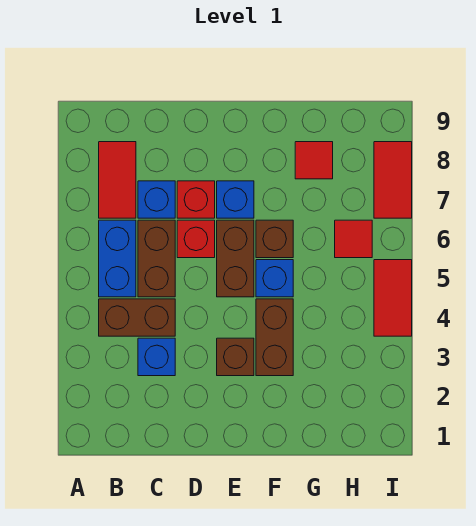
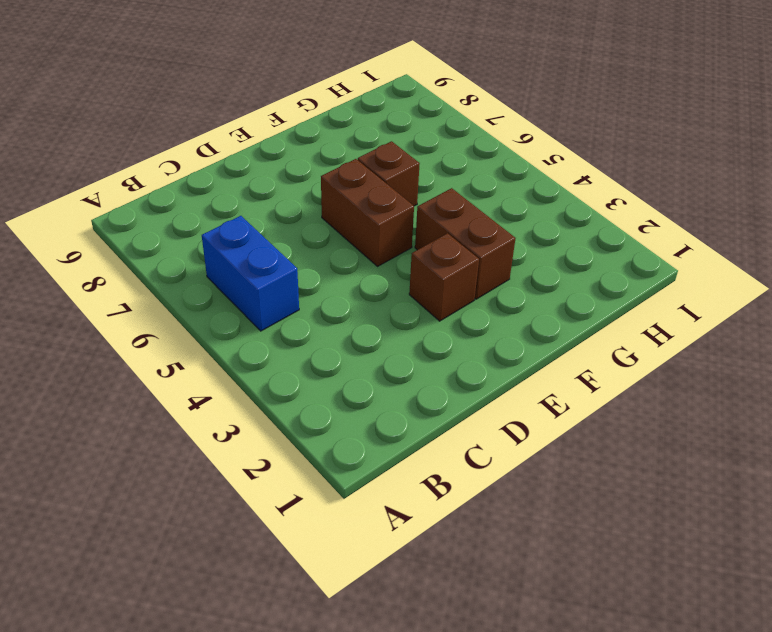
none -> brown brick B4:C4 level 1
none -> red tile B7:B8 level 1
none -> blue brick C3 level 1

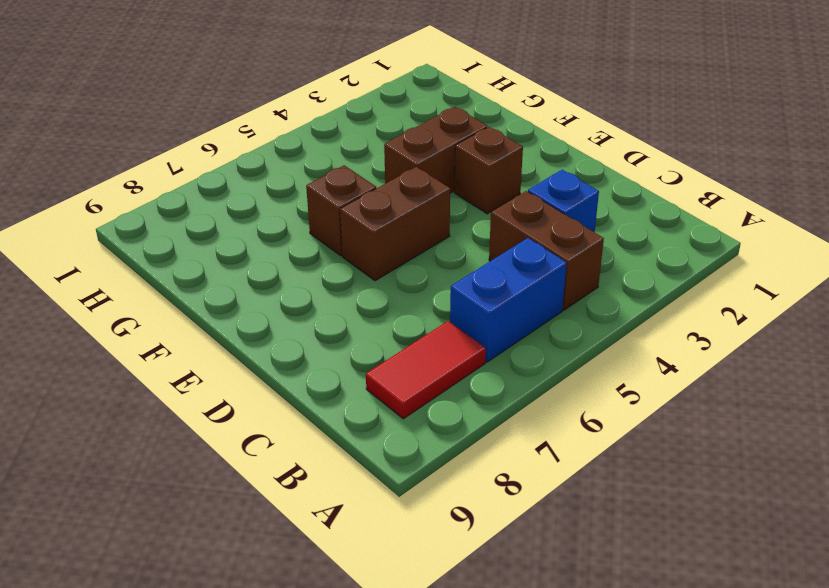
none -> brown brick C5:C6 level 1
none -> blue brick C7 level 1
none -> red brick D6 level 1

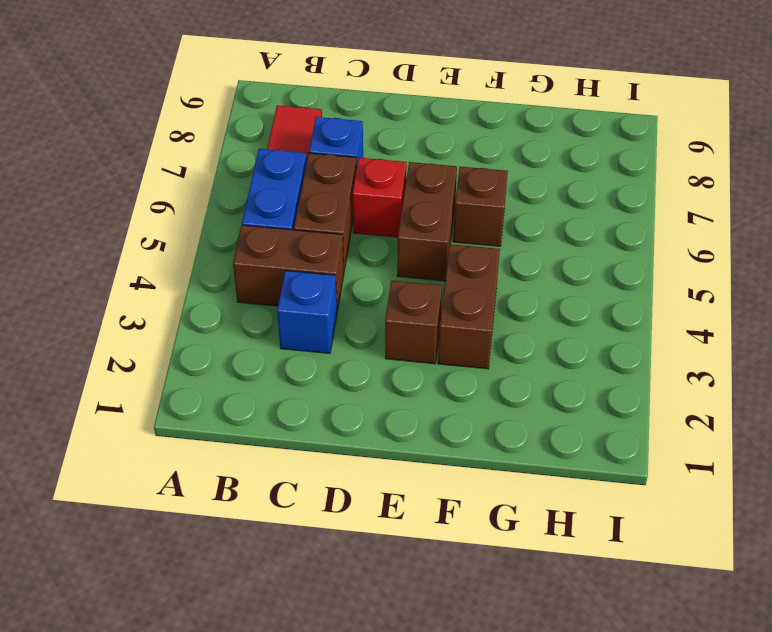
none -> red brick D7 level 1
none -> blue brick E7 level 1
none -> blue brick F5 level 1

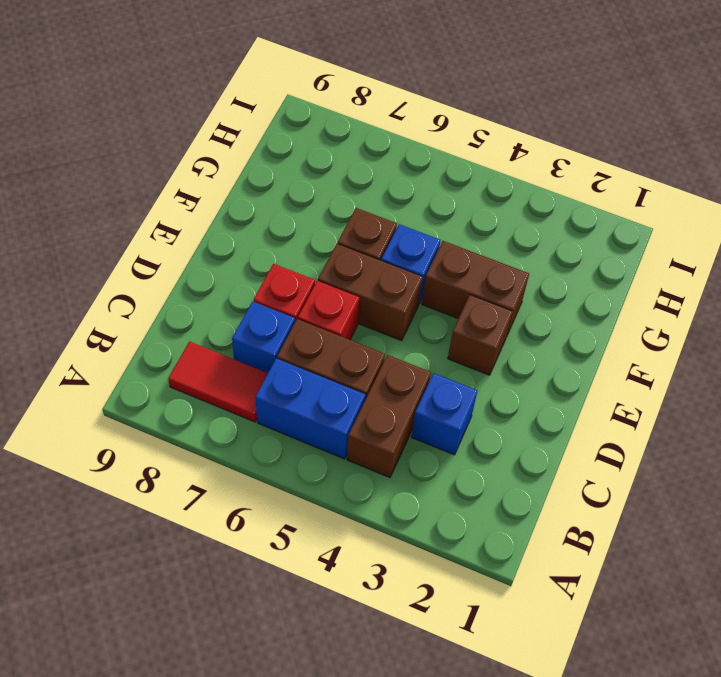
none -> blue brick E7 level 1
none -> red tile G8 level 1
none -> red tile H6 level 1

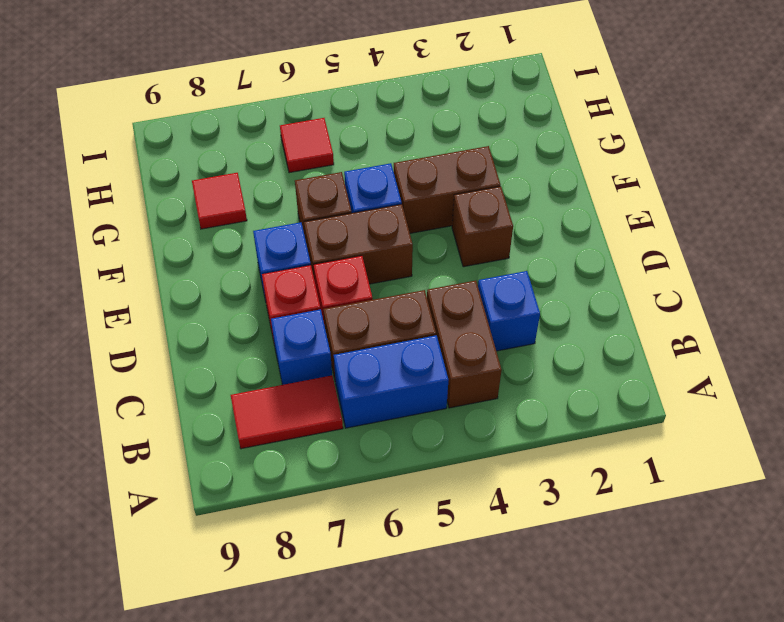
none -> red tile I4:I5 level 1
none -> red tile I7:I8 level 1

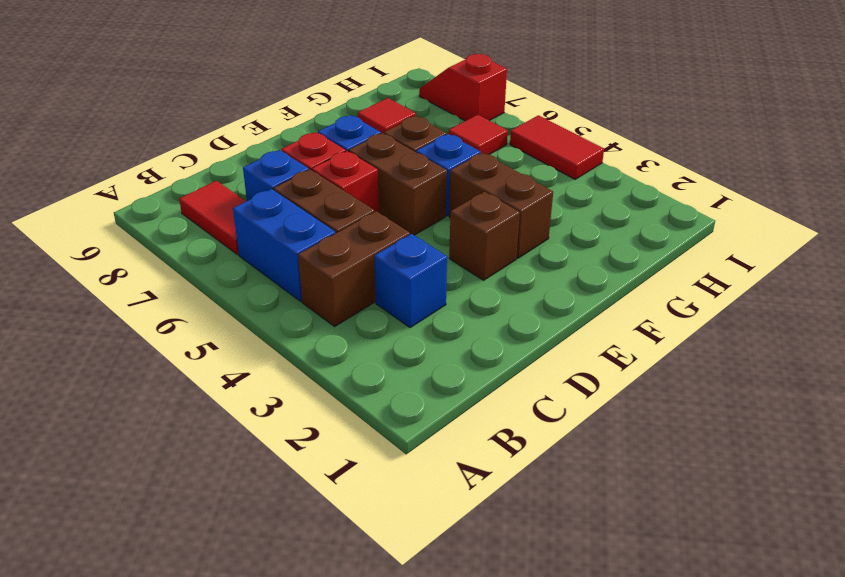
red slope I7:I8 level 1 top 7 -> red tile I7:I8 level 1

